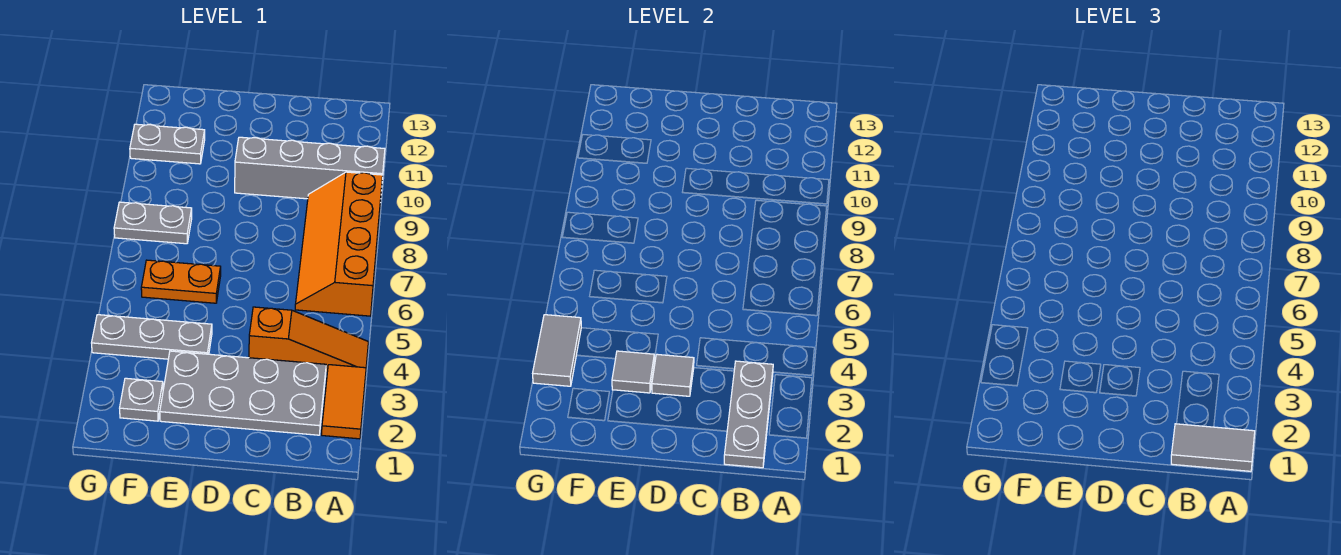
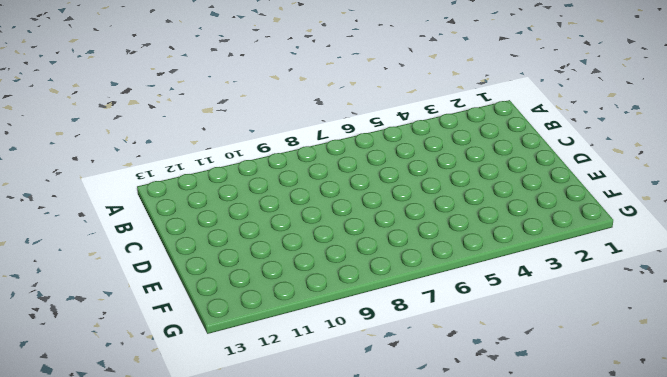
none -> orange tile A2:A3 level 1
none -> orange slope A4:C4 level 1 top C
none -> orange slope A6:B9 level 1 top A

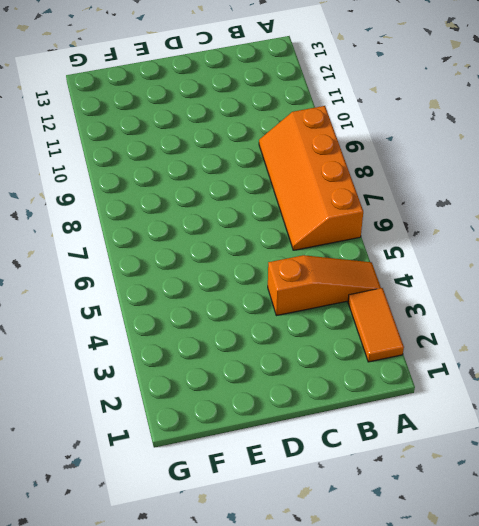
none -> grey brick A10:D10 level 1
none -> grey plate B2:E3 level 1
none -> grey plate E4:G4 level 1

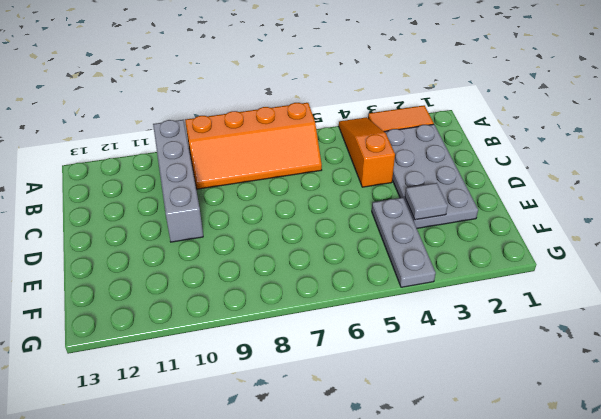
none -> orange plate E6:F6 level 1
none -> grey plate F2 level 1
none -> grey plate F8:G8 level 1

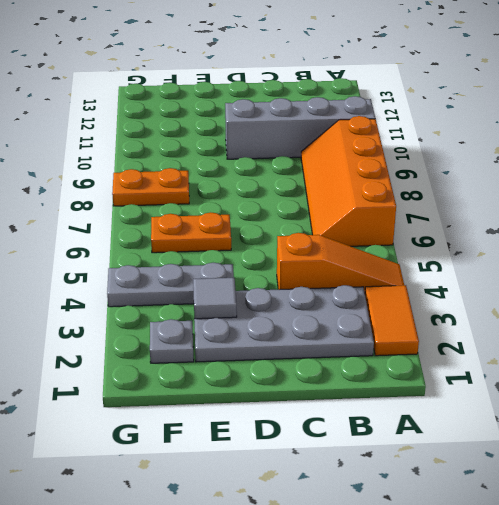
orange plate F8:G8 level 1 -> grey plate F8:G8 level 1
none -> grey plate F11:G11 level 1
none -> grey plate B1:B3 level 2
none -> grey tile D3 level 2

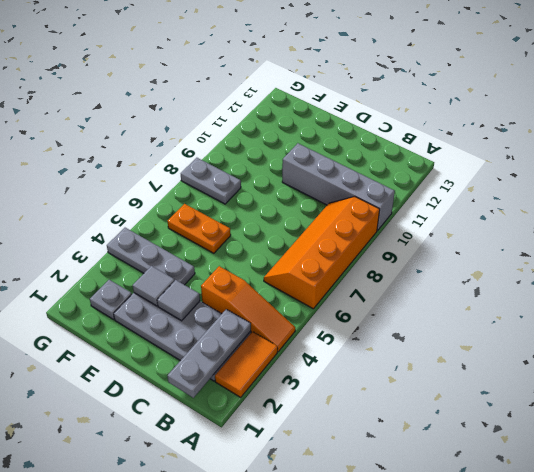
none -> grey plate F11:G11 level 1
none -> grey tile G3:G4 level 2
none -> grey tile A1:B1 level 3

